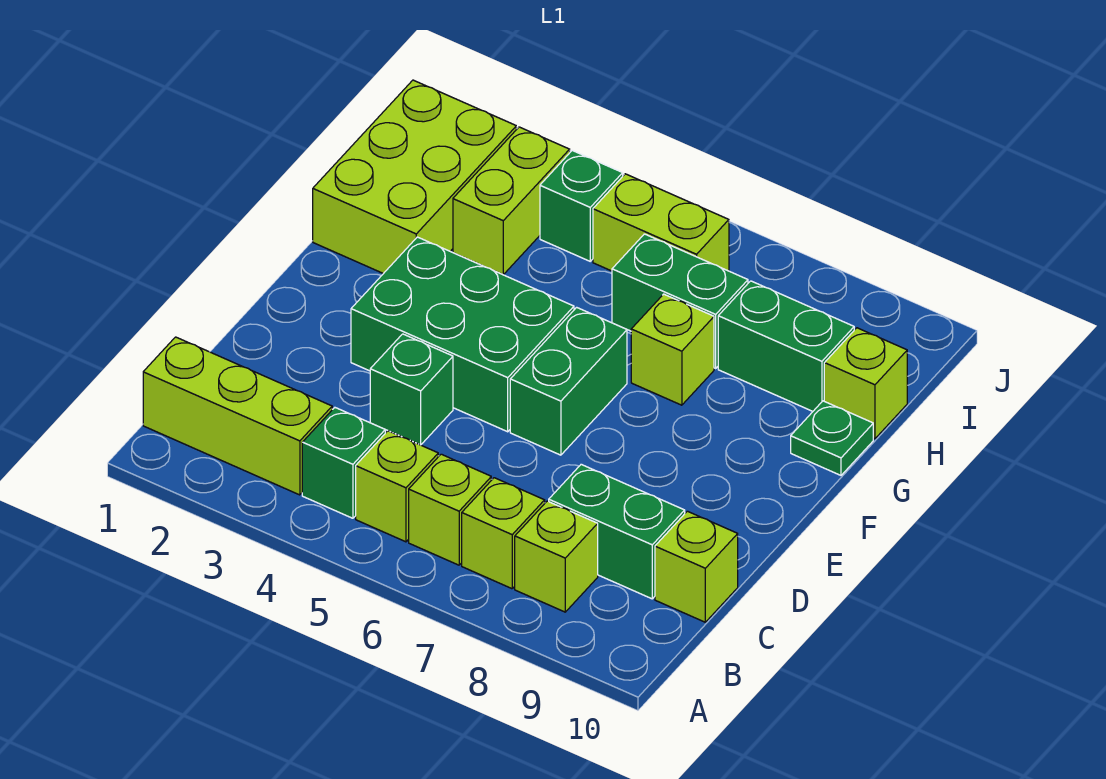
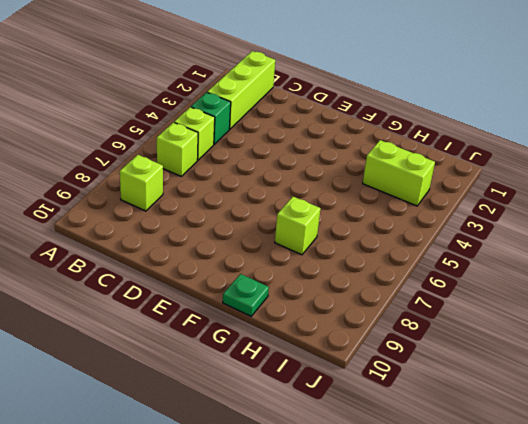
none -> lime brick B7 level 1
none -> green brick C8:C9 level 1
none -> lime brick C10 level 1

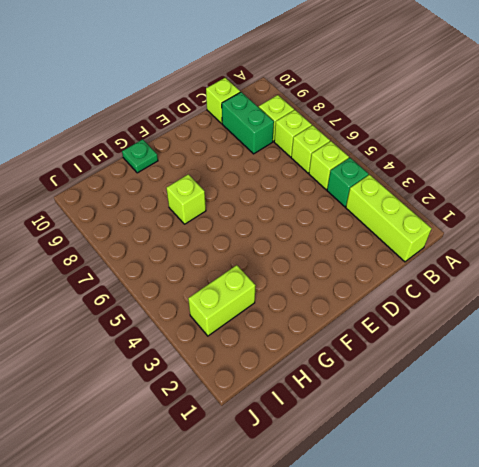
none -> green brick D4 level 1
none -> green brick E3:F5 level 1
none -> green brick E6:F6 level 1

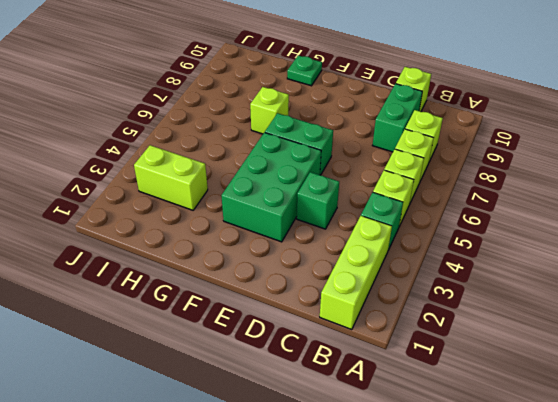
none -> lime brick G1:I2 level 1
none -> green brick H6:H7 level 1
none -> green brick H8:H9 level 1

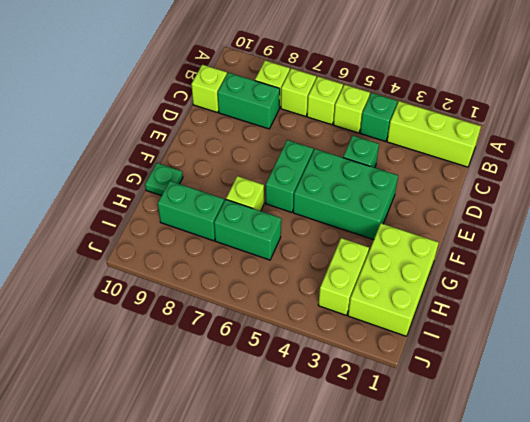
none -> lime brick H10 level 1
none -> green brick I4 level 1
none -> lime brick I5:I6 level 1

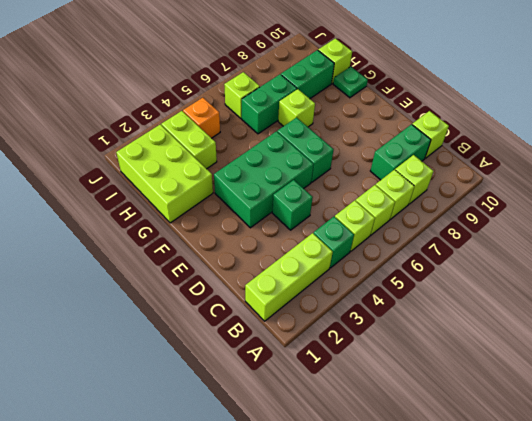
orange brick I4 level 1 -> green brick I4 level 1
lime brick I6 level 1 -> lime brick I5:I6 level 1

